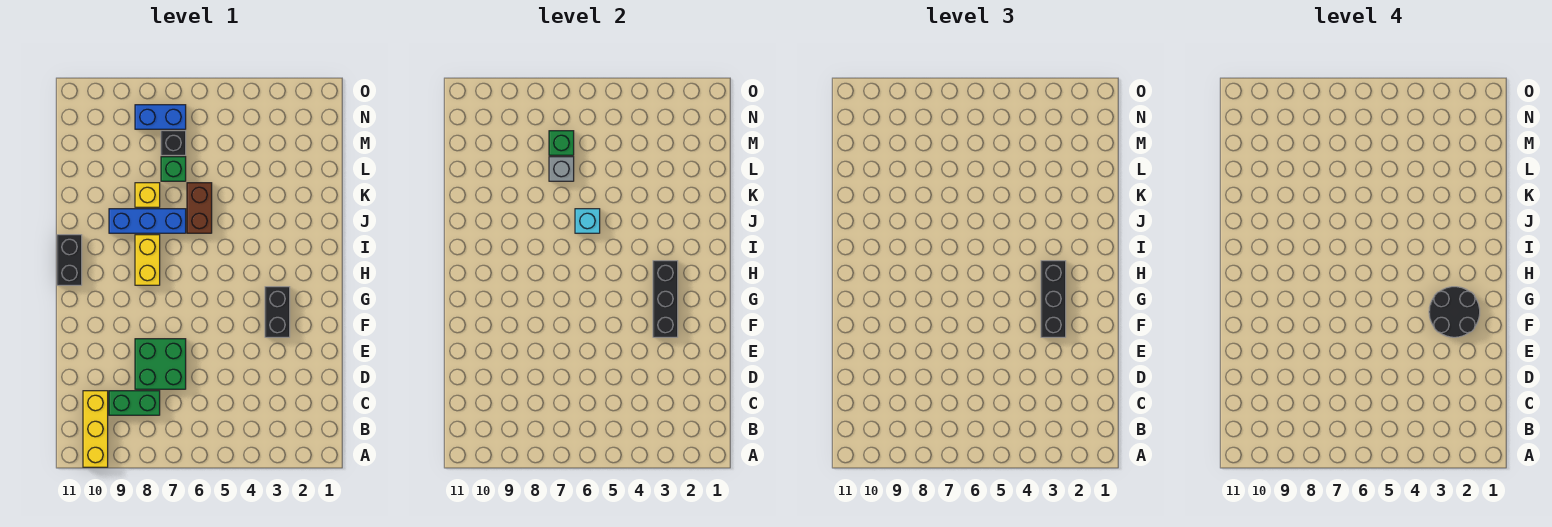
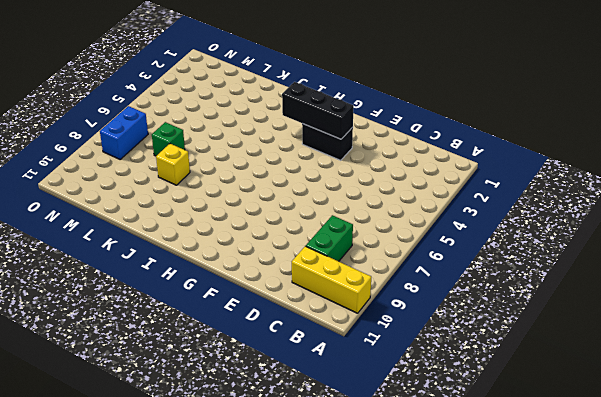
none -> green brick D7:E8 level 1
none -> yellow brick H8:I8 level 1
none -> black brick H11:I11 level 1

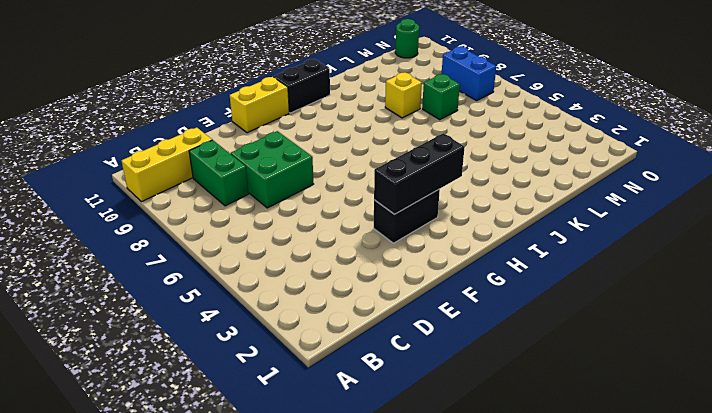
yellow brick F11:G11 level 1 -> yellow brick H8:I8 level 1
green round brick N11 level 1 -> none
none -> brown brick J6:K6 level 1
none -> blue brick J7:J9 level 1
none -> black brick M7 level 1

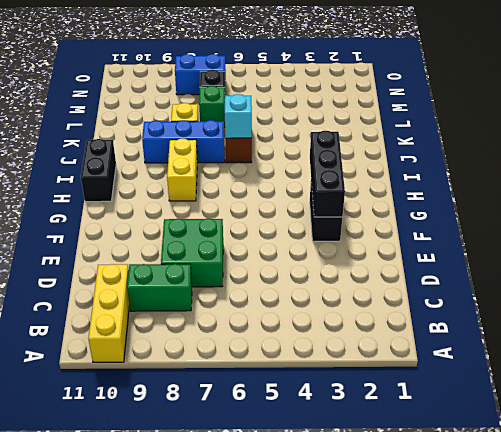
none -> grey brick L7 level 2
none -> green brick M7 level 2
none -> black brick F3:H3 level 3

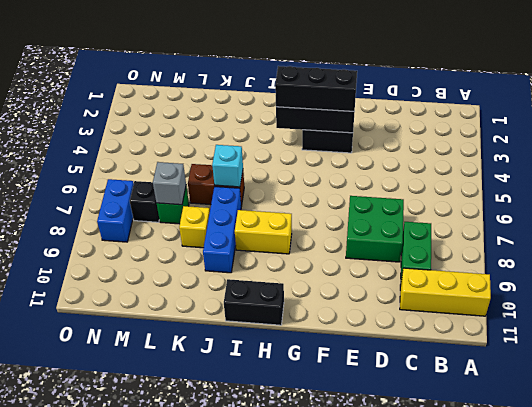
none -> green brick M7 level 2
none -> black round brick F2:G3 level 4

